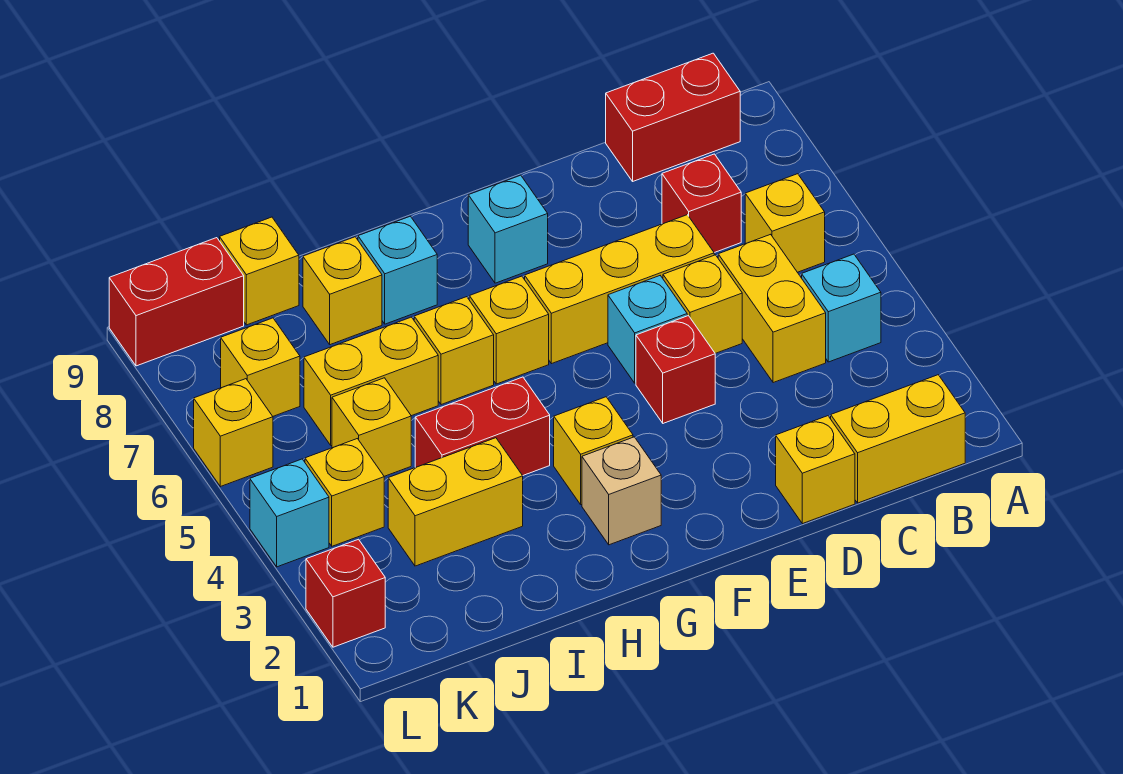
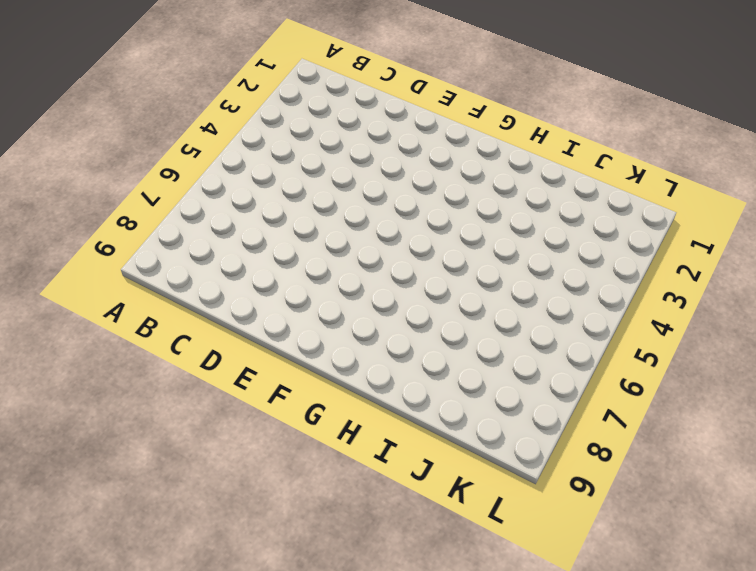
none -> yellow brick B1:C1 level 1
none -> cyan brick B4 level 1
none -> yellow brick B6 level 1

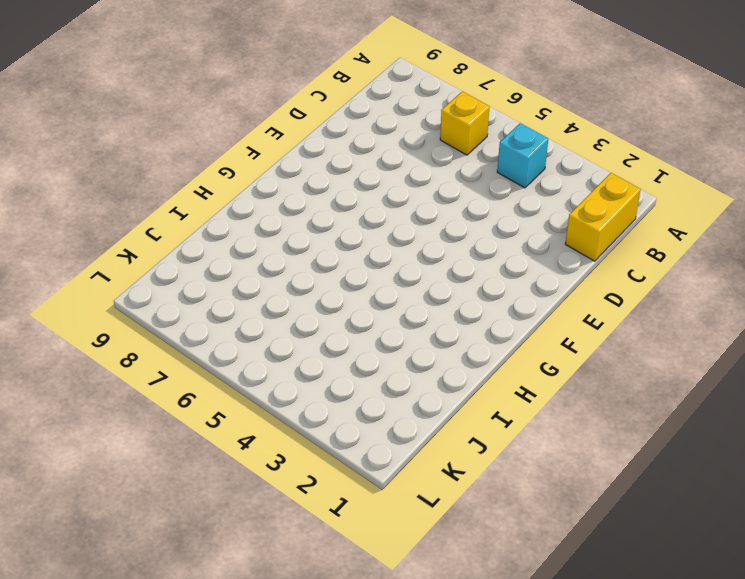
none -> red brick B9:C9 level 1
none -> yellow brick C4:C5 level 1
none -> red brick C7 level 1

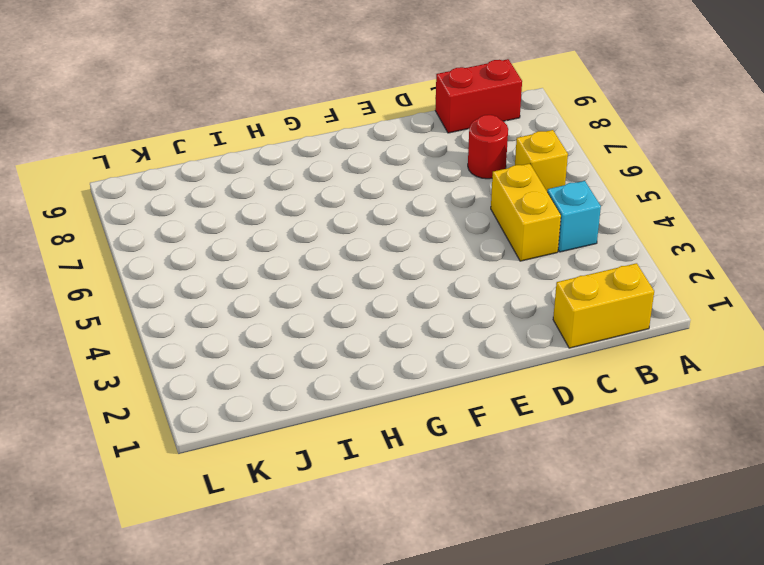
red round brick C7 level 1 -> red brick C7 level 1
none -> yellow brick D1 level 1
none -> yellow brick D5 level 1
none -> yellow brick D6:F6 level 1

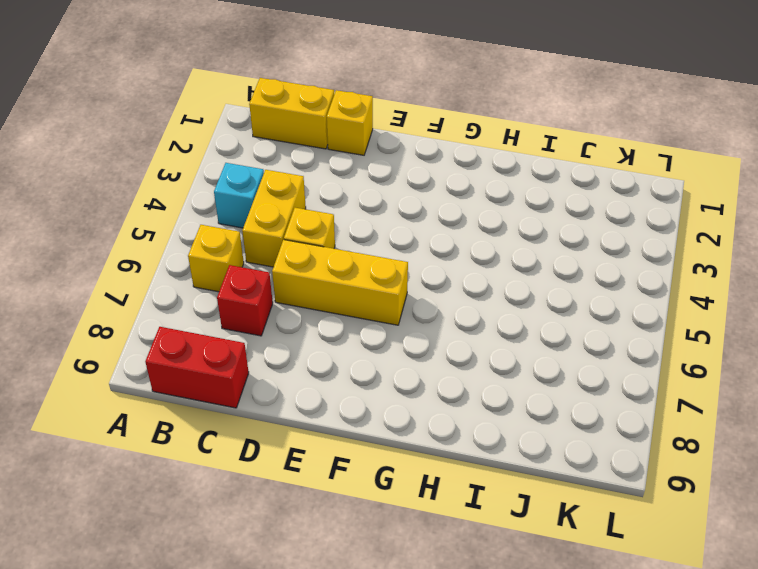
none -> red brick E4 level 1
none -> cyan brick E5 level 1
none -> cyan brick F8 level 1

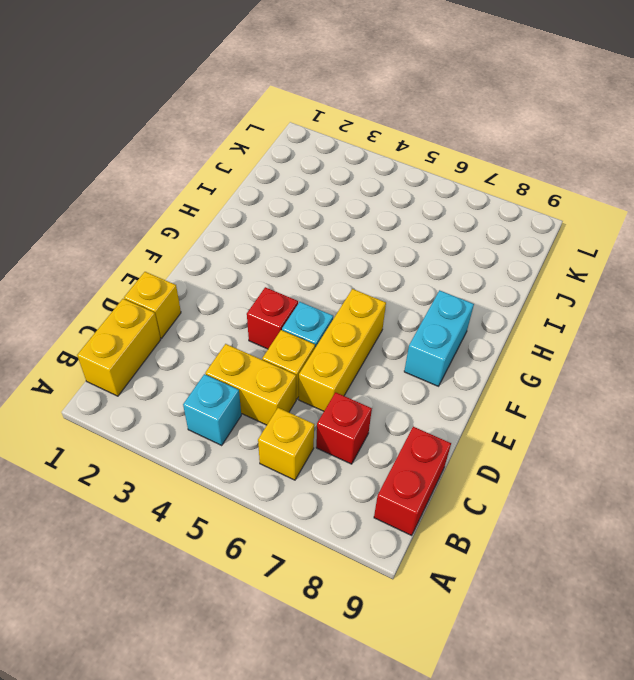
cyan brick F8:G8 level 1 -> cyan brick F8 level 1
none -> tan brick G2 level 1
none -> yellow brick G3 level 1
none -> yellow brick G6 level 1

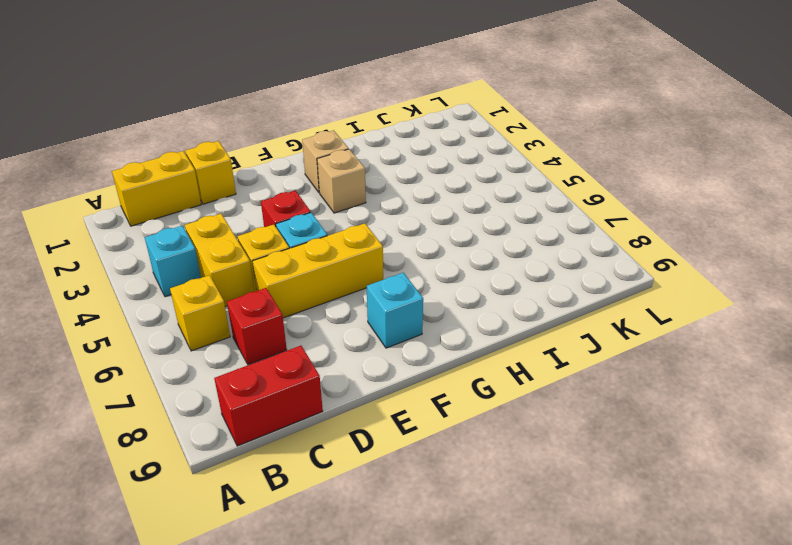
tan brick G3 level 1 -> yellow brick G3 level 1
none -> yellow brick G6 level 1
none -> red brick H4:I4 level 1
none -> yellow brick H6 level 1

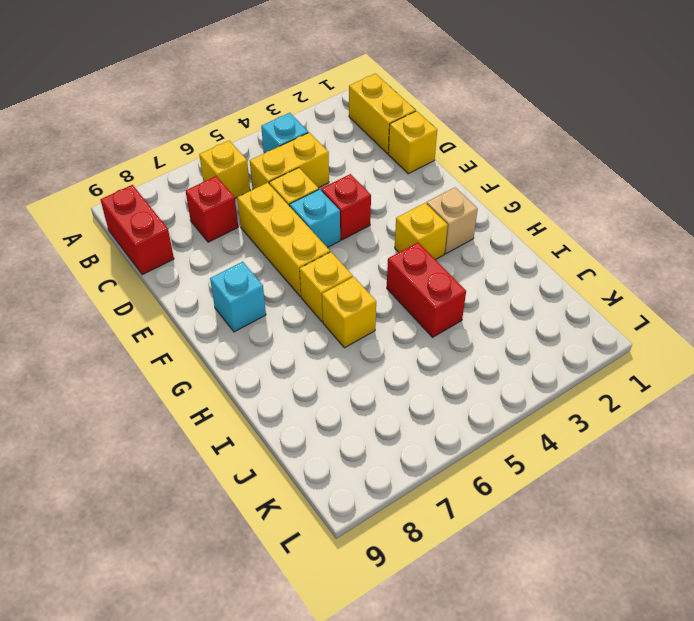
none -> cyan brick H8 level 1
none -> yellow brick I3:J3 level 1
none -> yellow brick I6:J6 level 1

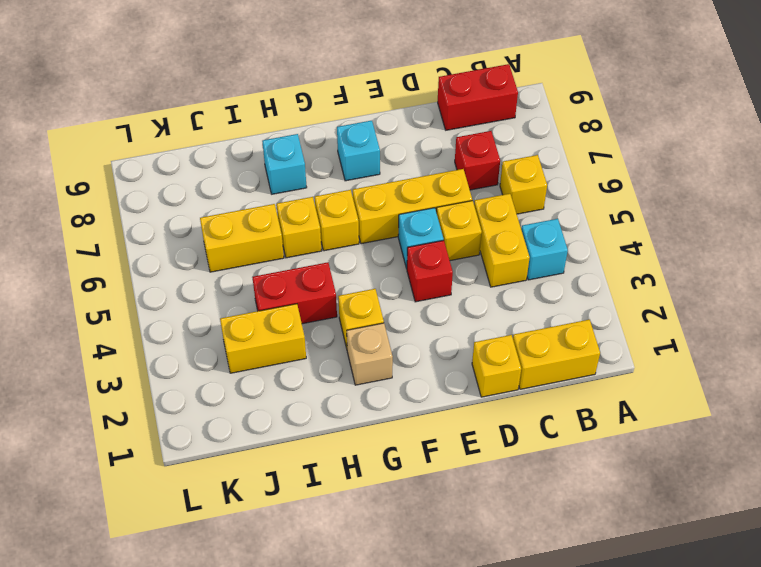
none -> yellow brick I8 level 1
none -> yellow brick J5 level 1
none -> yellow brick J9 level 1

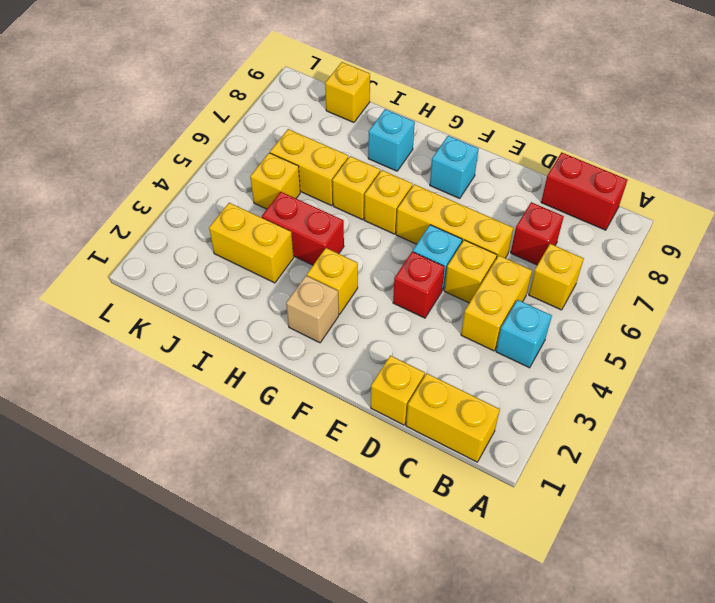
none -> yellow brick I8 level 1
none -> yellow brick K4 level 1
none -> yellow brick K7 level 1

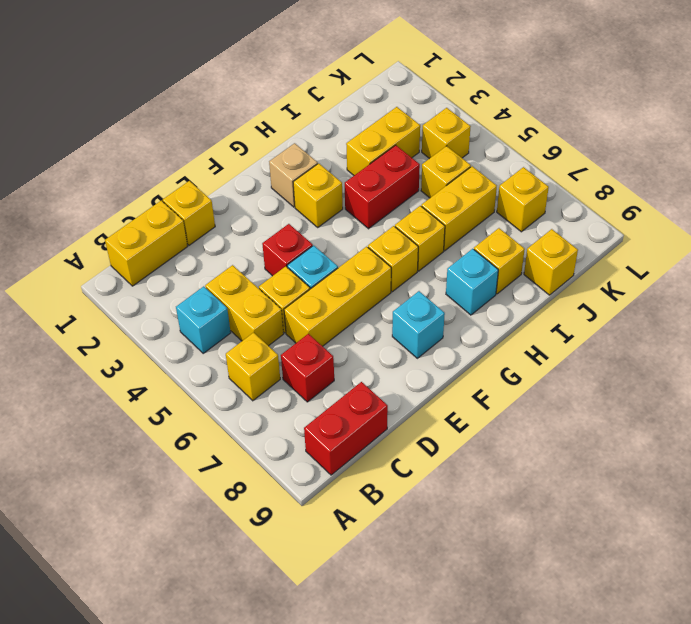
none -> red brick K9:L9 level 1
none -> red brick L2 level 1
none -> cyan brick L4 level 1

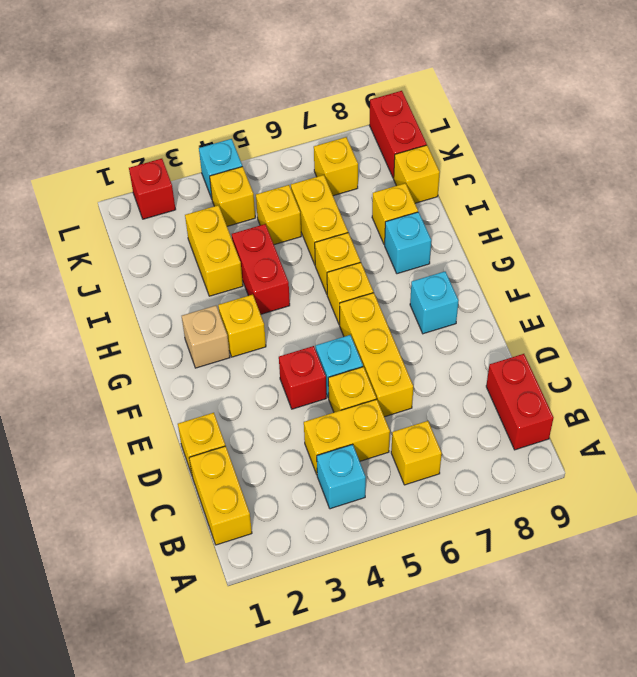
none -> red brick C7 level 1
none -> yellow brick L6 level 1

